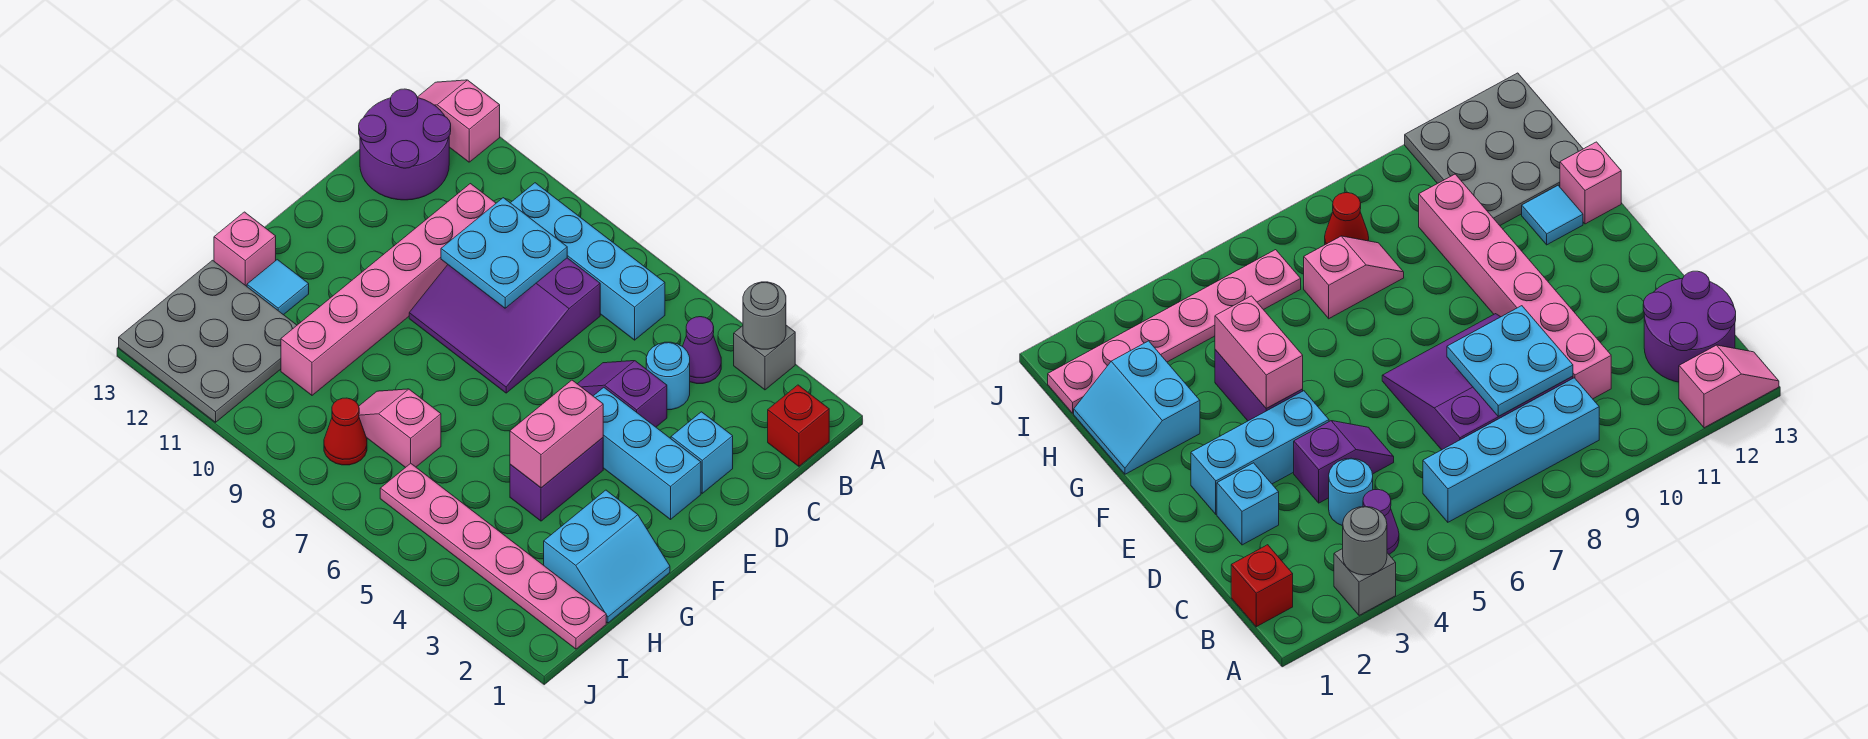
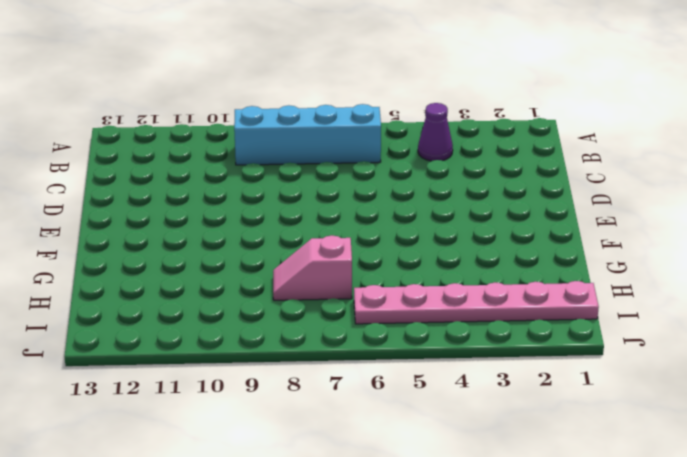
none -> grey brick A3 level 1
none -> pink slope A12:A13 level 1 top 12
none -> red brick B1 level 1

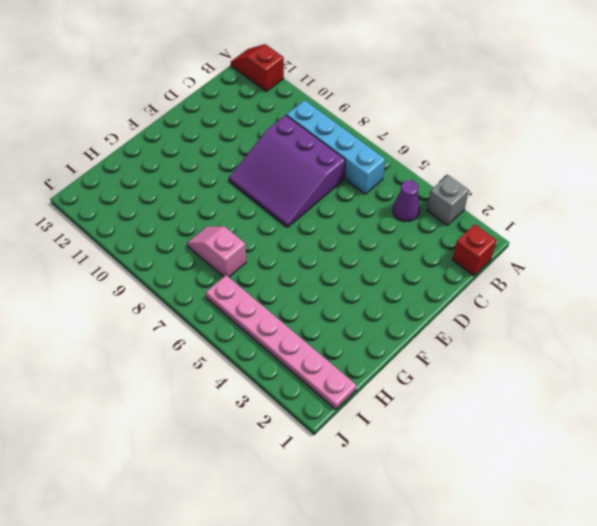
red slope A12:A13 level 1 top 12 -> pink slope A12:A13 level 1 top 12
none -> purple round brick B12:C13 level 1
none -> cyan round brick C4 level 1
none -> pink brick C10:H10 level 1

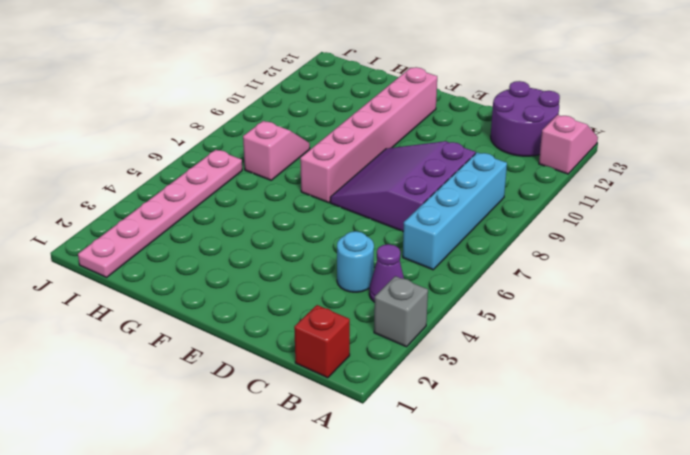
pink brick F7:F12 level 1 -> pink brick C10:H10 level 1
none -> cyan brick D2 level 1
none -> purple slope D4:D5 level 1 top 4
none -> cyan brick E2:E4 level 1

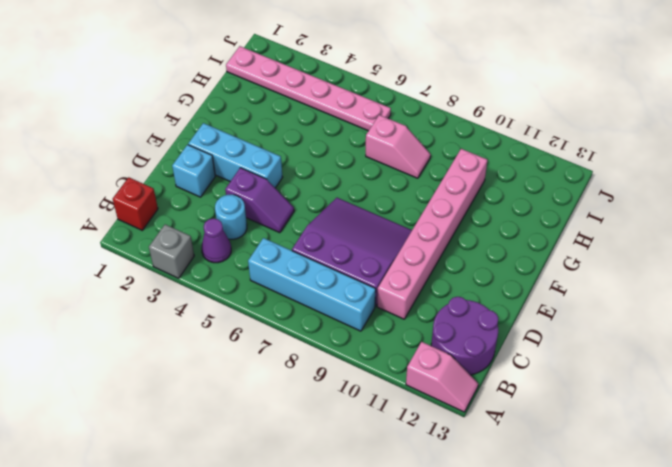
none -> purple brick F4:G4 level 1
none -> cyan slope G1:H2 level 1 top 2
none -> cyan tile G12 level 1

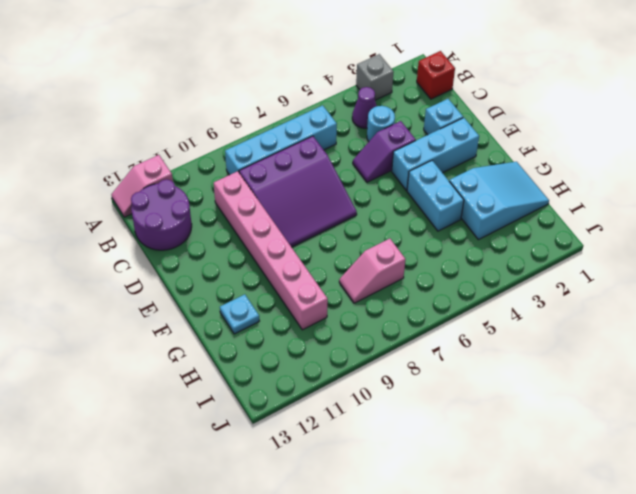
cyan brick F4:G4 level 1 -> purple brick F4:G4 level 1
cyan slope G1:H3 level 1 top 3 -> cyan slope G1:H2 level 1 top 2
cyan plate G12 level 1 -> cyan tile G12 level 1
none -> pink brick G13 level 1
none -> grey plate H11:J13 level 1
none -> pink plate I1:I6 level 1

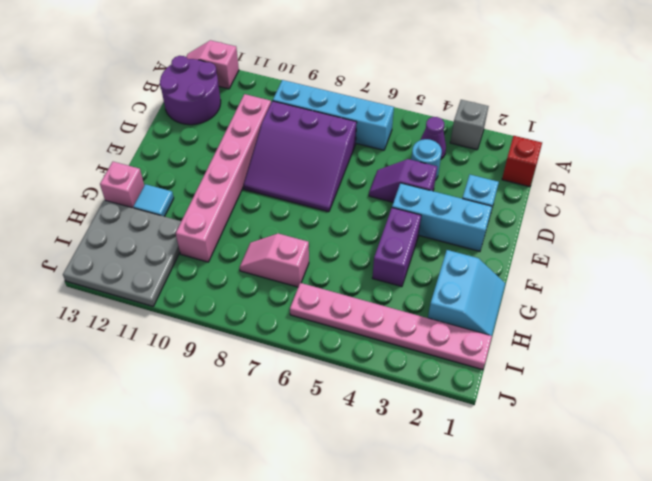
none -> red cone I8 level 1
none -> grey round brick A3 level 2
none -> cyan plate C8:D9 level 2

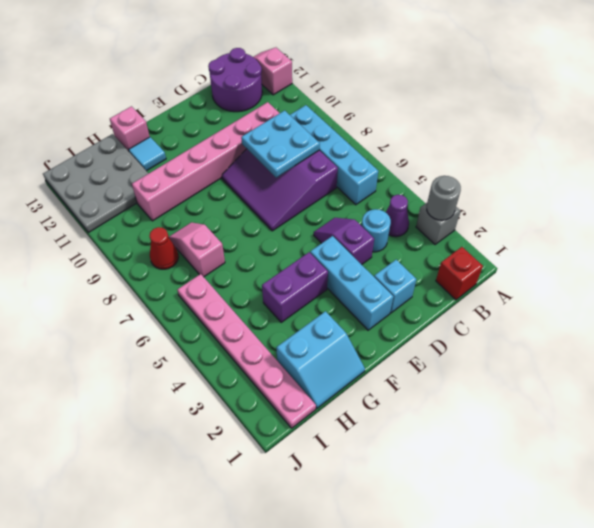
none -> pink brick F4:G4 level 2

